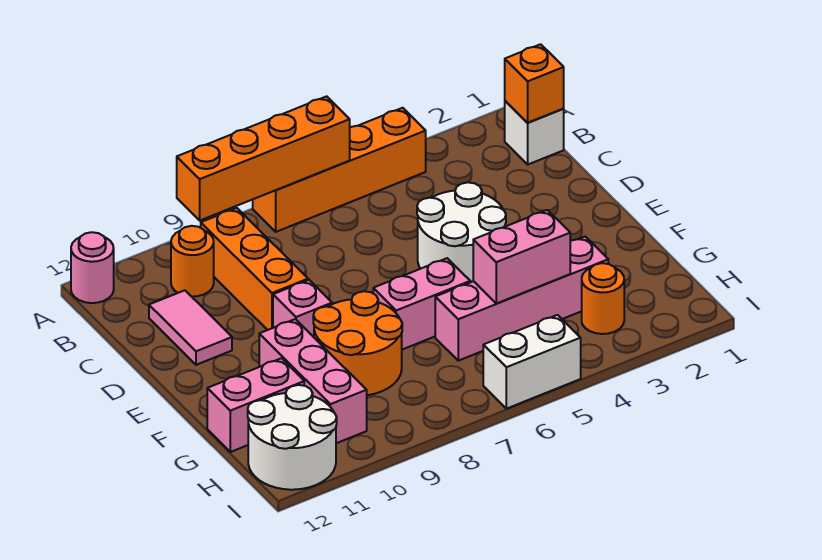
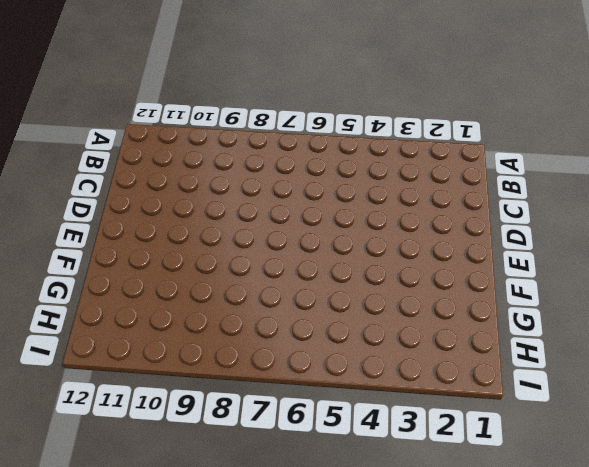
none -> orange brick A4:A7 level 1
none -> pink round brick A12 level 1
none -> white brick B1 level 1

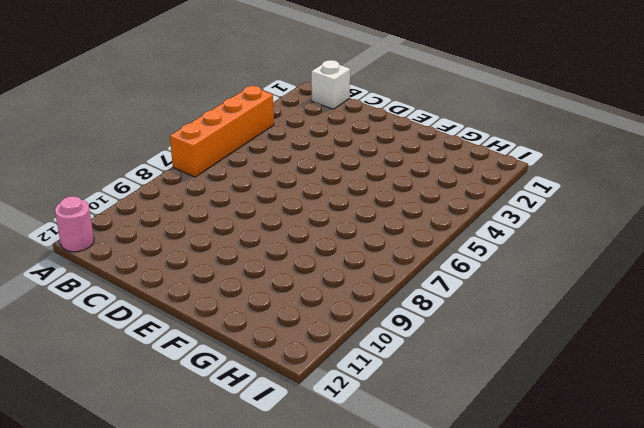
none -> orange brick B9:D9 level 1
none -> orange round brick B10 level 1
none -> pink tile C11:D11 level 1

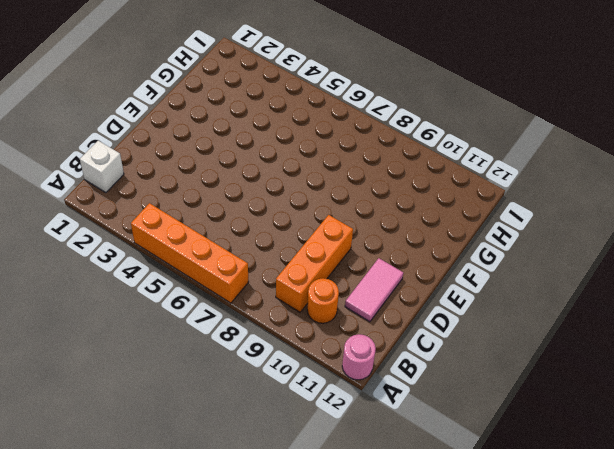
none -> white round brick D4:E5 level 1
none -> pink brick E9 level 1
none -> pink brick F6:F7 level 1

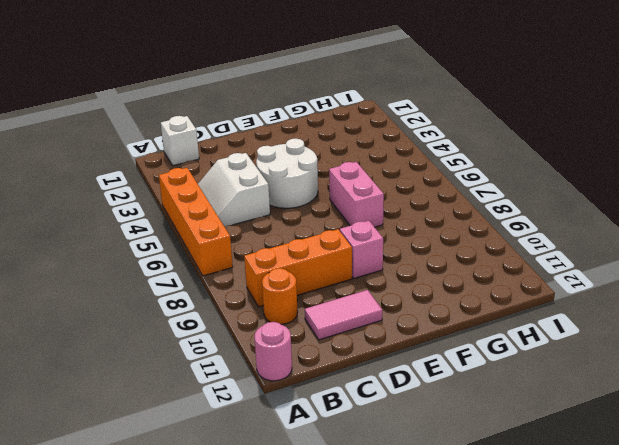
white slope B4:C5 level 1 top C -> none
none -> orange round brick F8:G9 level 1
none -> pink brick F10:H10 level 1
none -> pink brick G3:G6 level 1

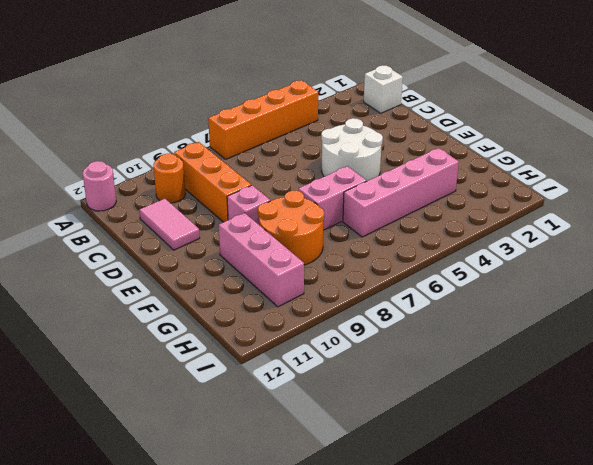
none -> pink brick G11:G12 level 1
none -> orange round brick H3 level 1
none -> white round brick H11:I12 level 1

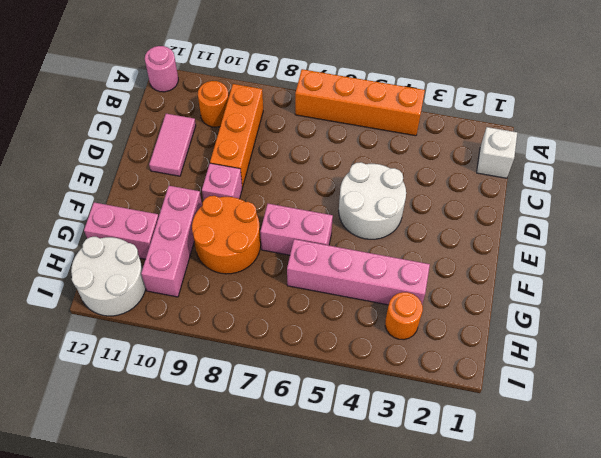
none -> white brick I5:I6 level 1
none -> orange brick A6:A9 level 2
none -> orange brick B1 level 2

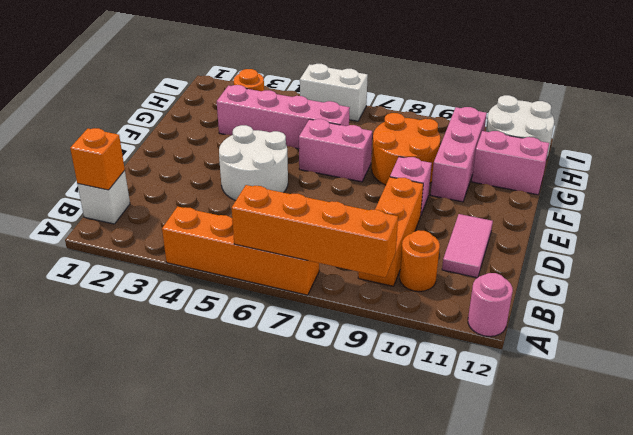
none -> pink brick G4:G5 level 2

